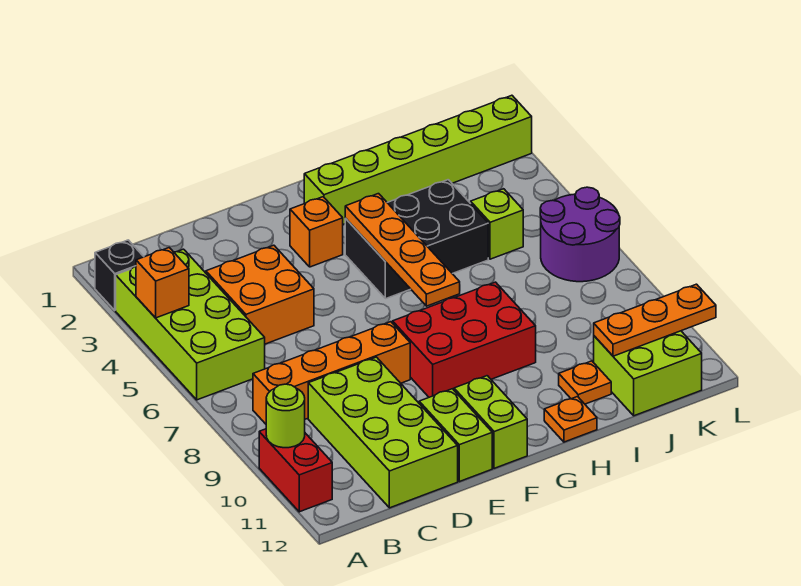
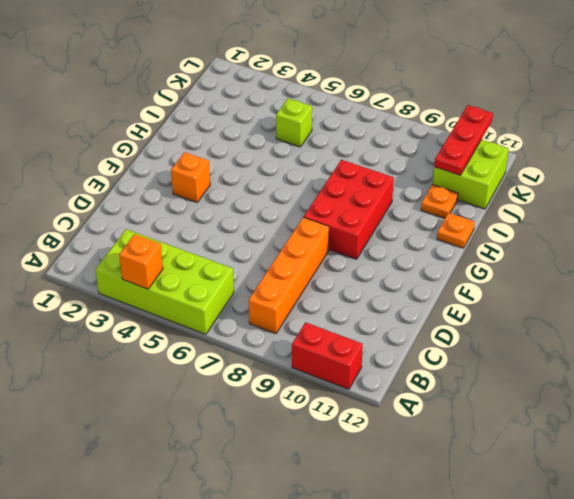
red plate J11:L11 level 2 -> orange plate J11:L11 level 2
none -> black brick A2 level 1
none -> orange brick C4:D5 level 1
none -> lime brick C9:D12 level 1

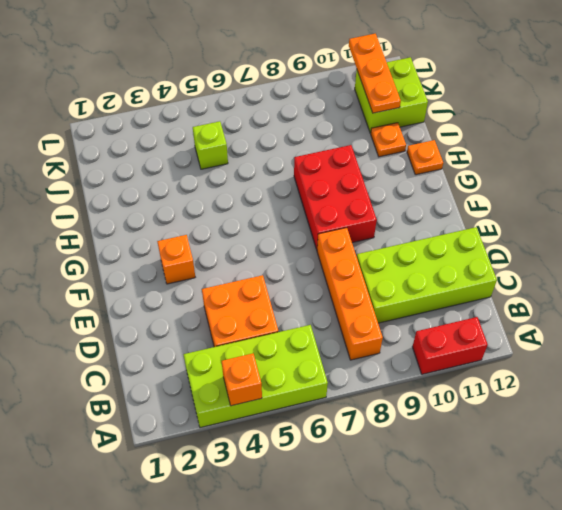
none -> black brick A2 level 1
none -> lime brick E11:E12 level 1
none -> lime brick F11:F12 level 1

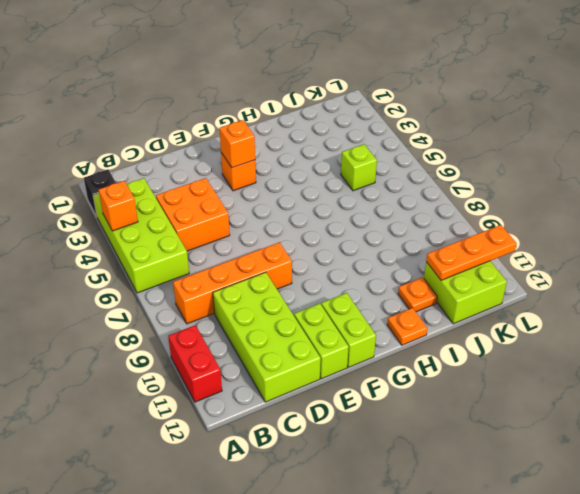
orange brick F3 level 2 -> none
none -> red brick F8:H9 level 1
none -> lime brick G2:L2 level 1
none -> black brick G4:I5 level 1

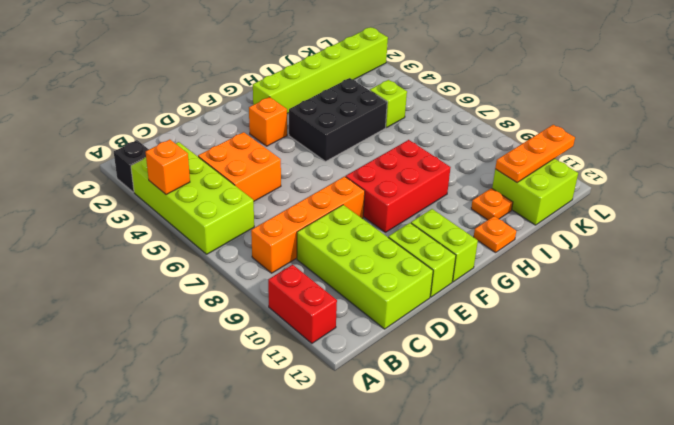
none -> purple round brick K6:L7 level 1
none -> lime round brick A10 level 2
none -> orange plate G4:G7 level 2

